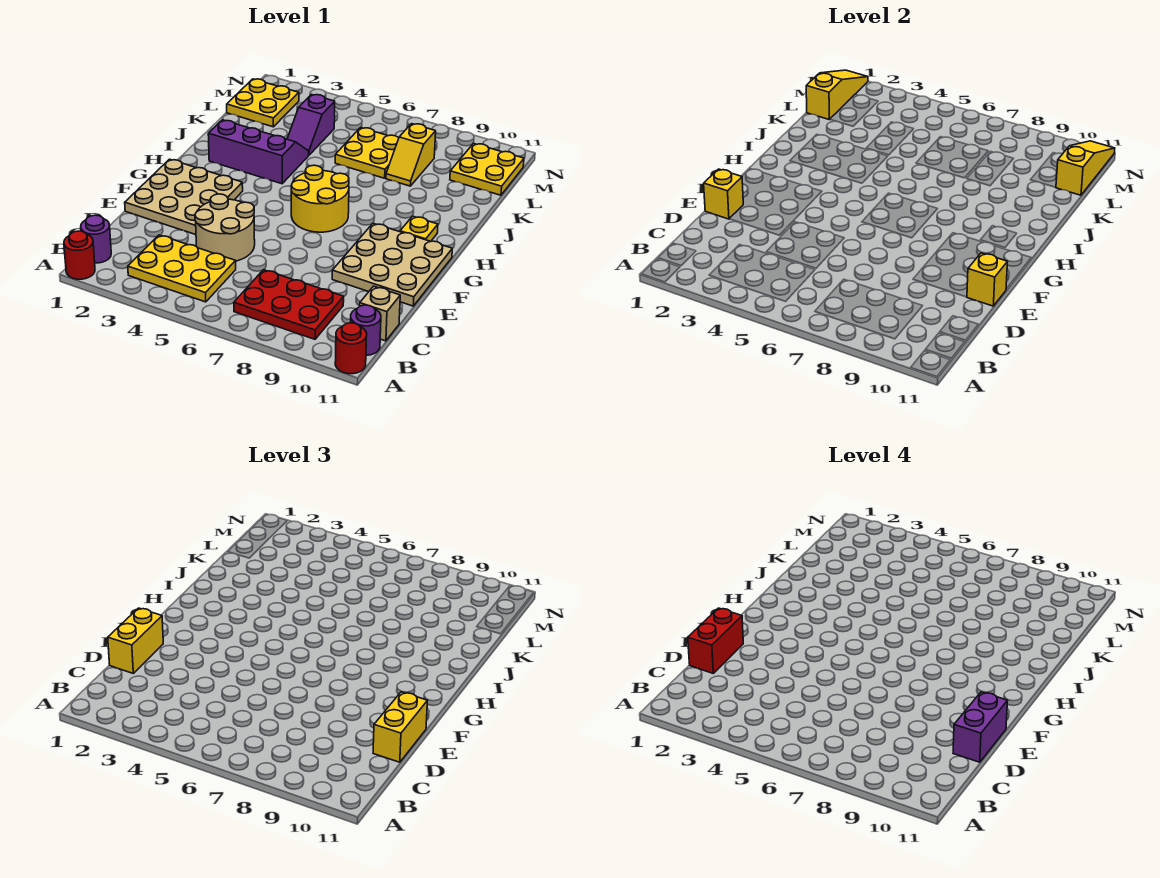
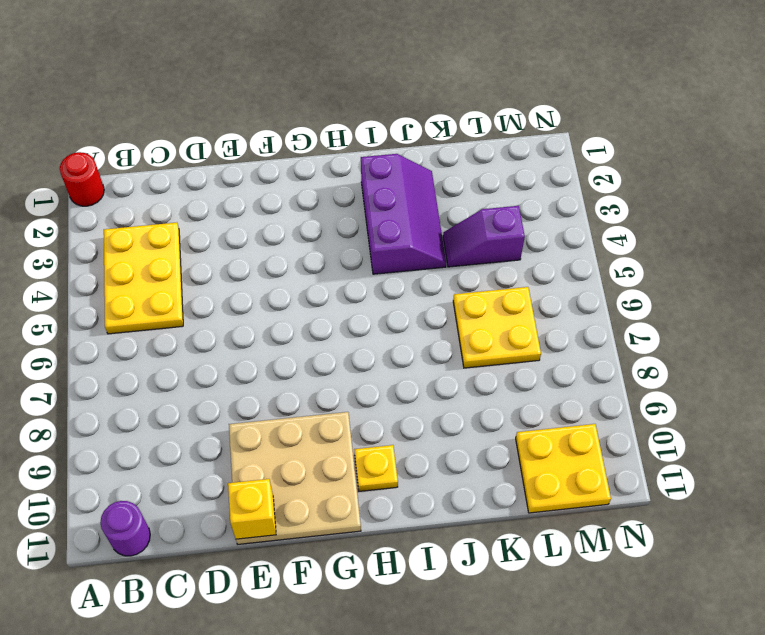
none -> red round brick A11 level 1
none -> purple round brick B1 level 1
none -> red plate B7:C9 level 1

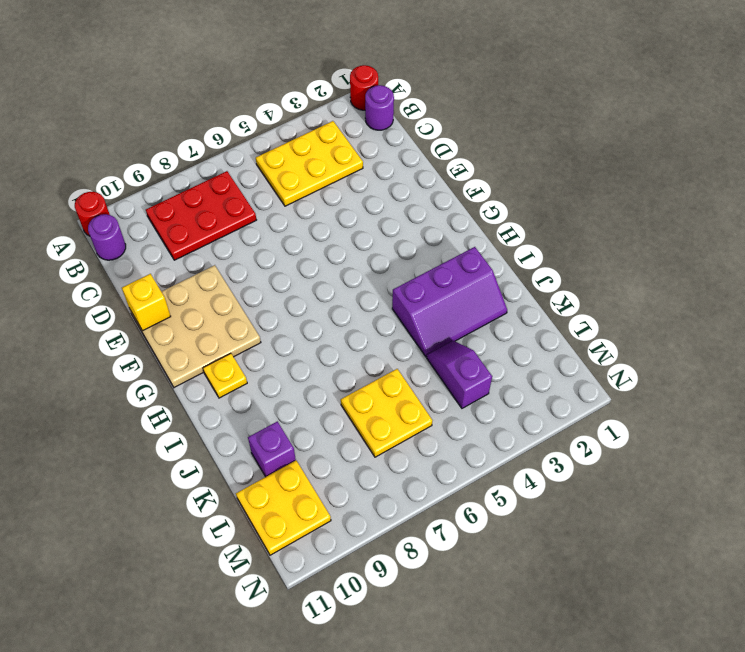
purple brick K10 level 1 -> none
none -> tan brick C11 level 1
none -> tan round brick D4:E5 level 1
none -> tan plate E1:G3 level 1

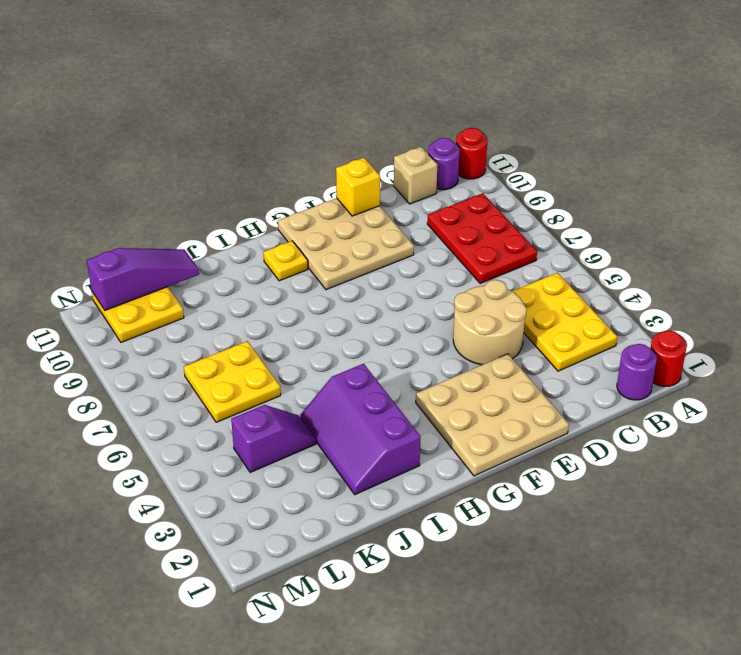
purple slope K11:M11 level 2 top M -> yellow slope L11:N11 level 2 top L
none -> yellow round brick G6:H7 level 1
none -> yellow slope K8:L8 level 1 top L
none -> yellow plate L1:M2 level 1

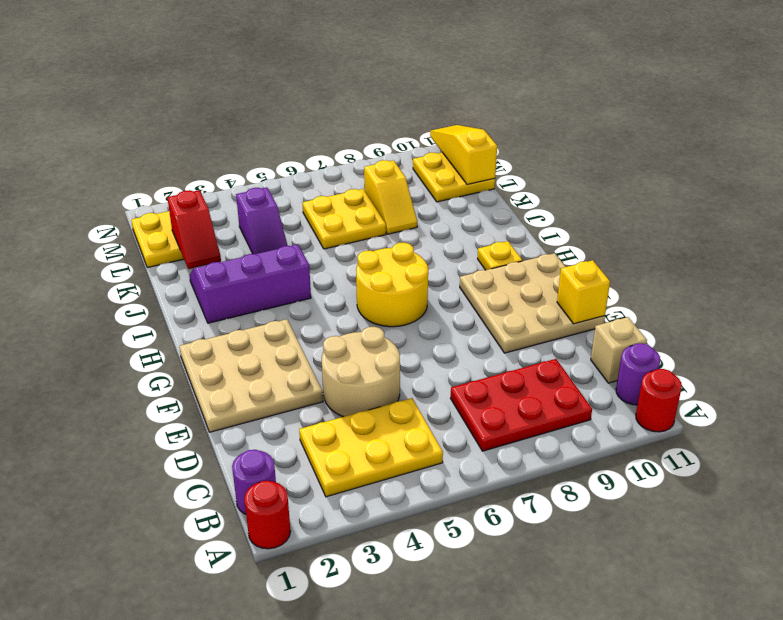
red slope K2:L2 level 2 top L -> none
none -> yellow brick E1 level 2
none -> yellow slope L1:N1 level 2 top L
none -> yellow brick D1:E1 level 3

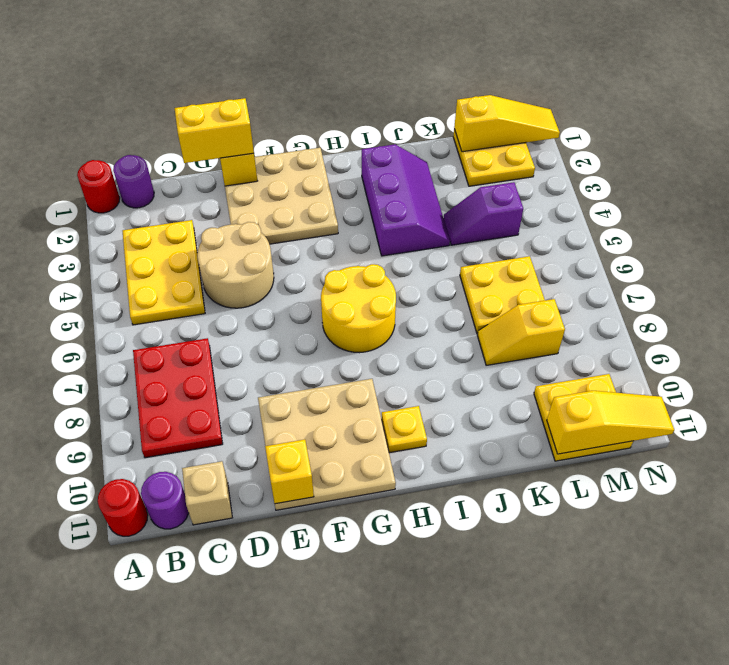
none -> yellow brick D11:E11 level 3
none -> red brick D1:E1 level 4
none -> purple brick D11:E11 level 4

